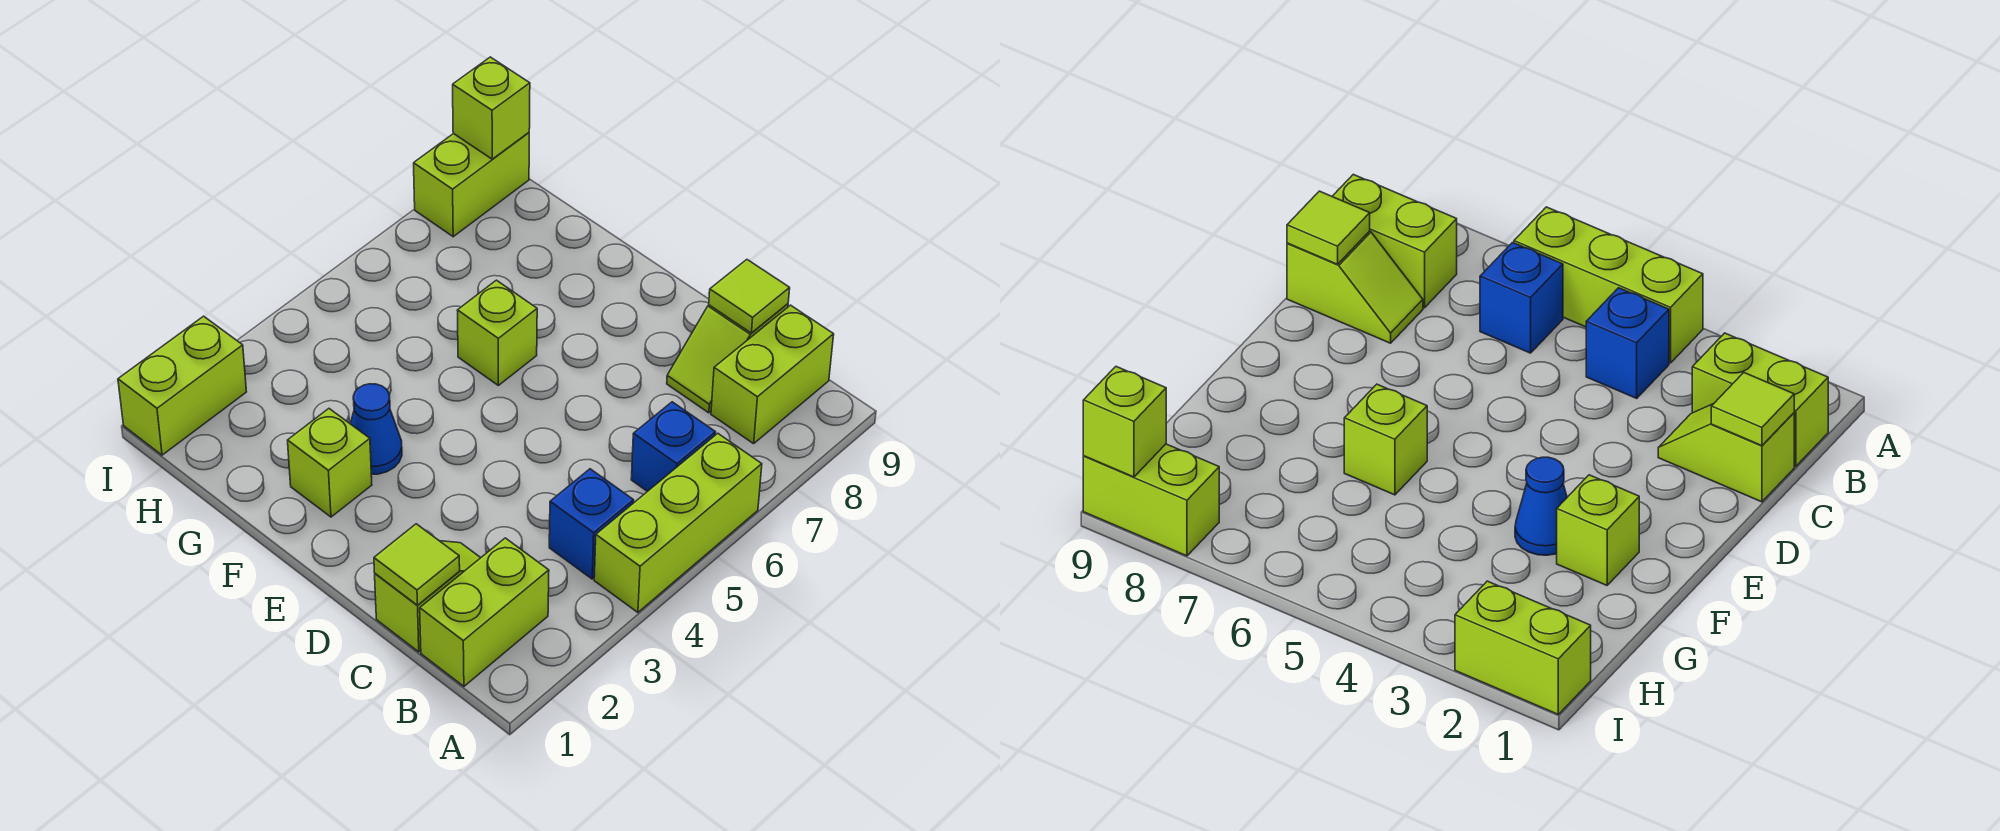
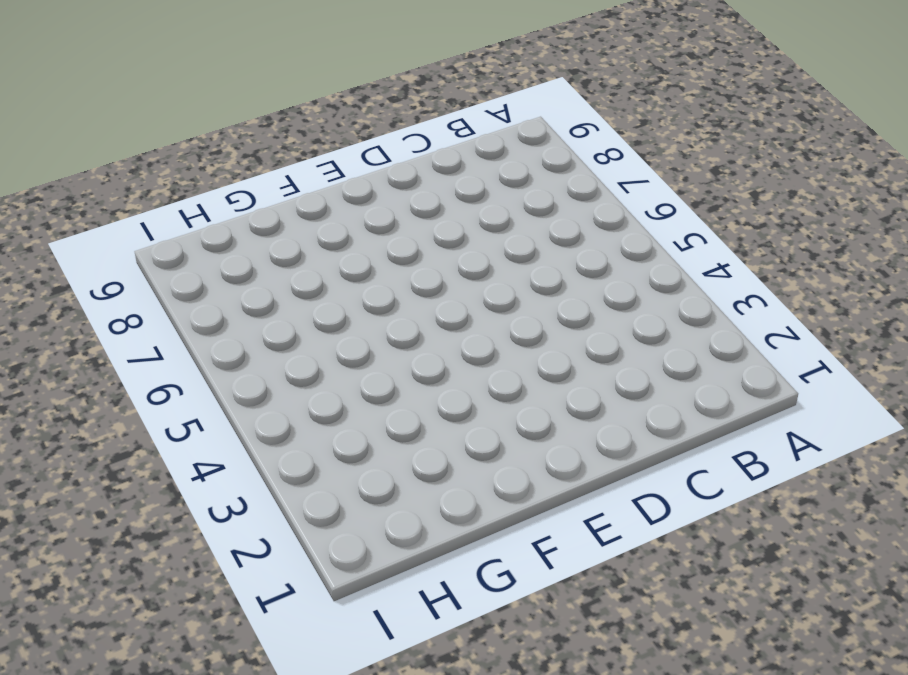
none -> lime brick A4:A6 level 1
none -> lime brick B1:B2 level 1
none -> blue brick B4 level 1

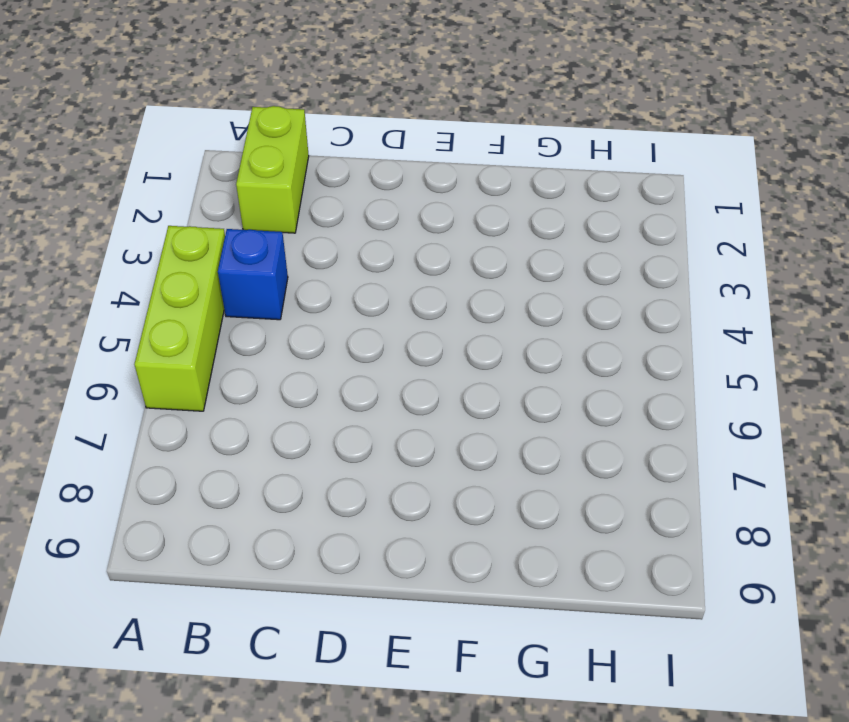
none -> blue brick B6 level 1
none -> lime brick B8:B9 level 1
none -> lime slope C1:C2 level 1 top 1

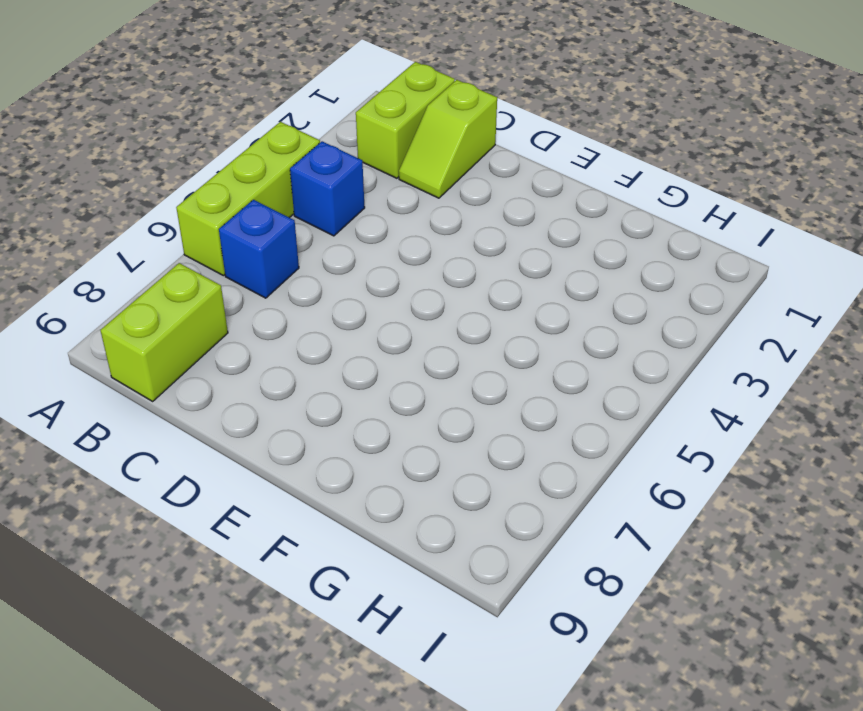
none -> lime slope C8:C9 level 1 top 9
none -> lime brick F2 level 1
none -> blue cone F3 level 1

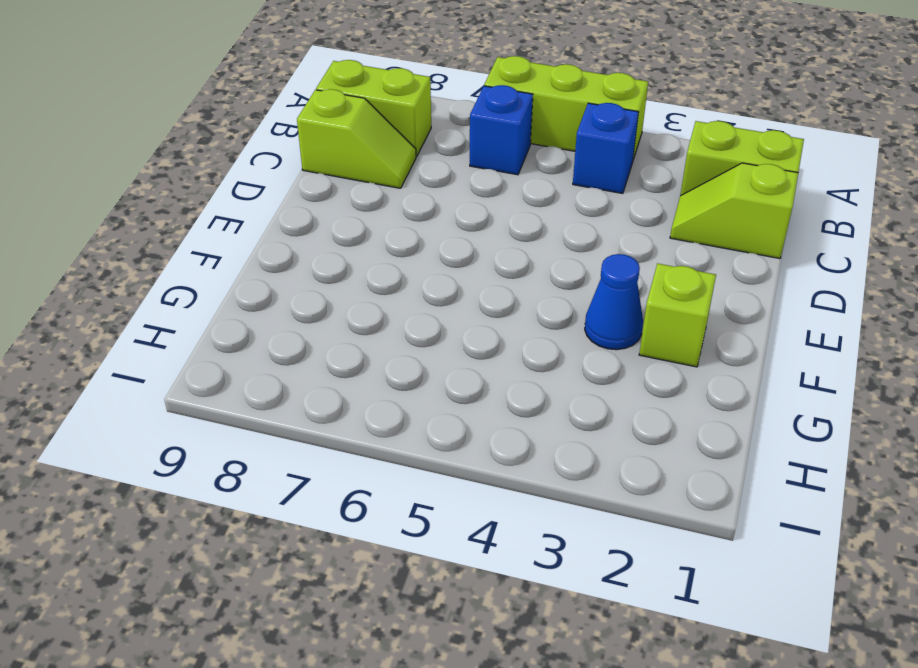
none -> lime brick F6 level 1
none -> lime brick I1:I2 level 1
none -> lime brick I8:I9 level 1

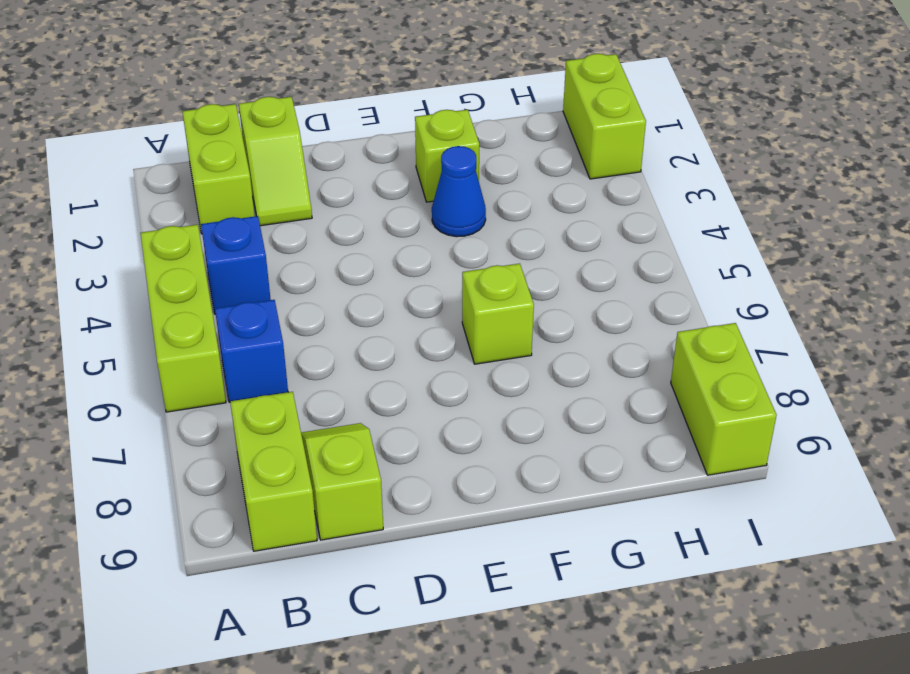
none -> lime tile C1 level 2
none -> lime tile C9 level 2
none -> lime brick I9 level 2

